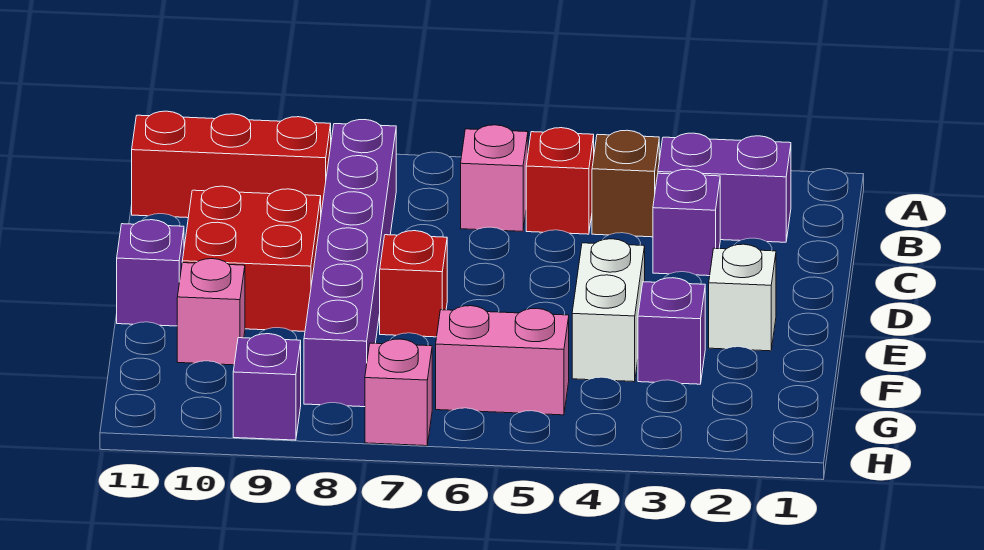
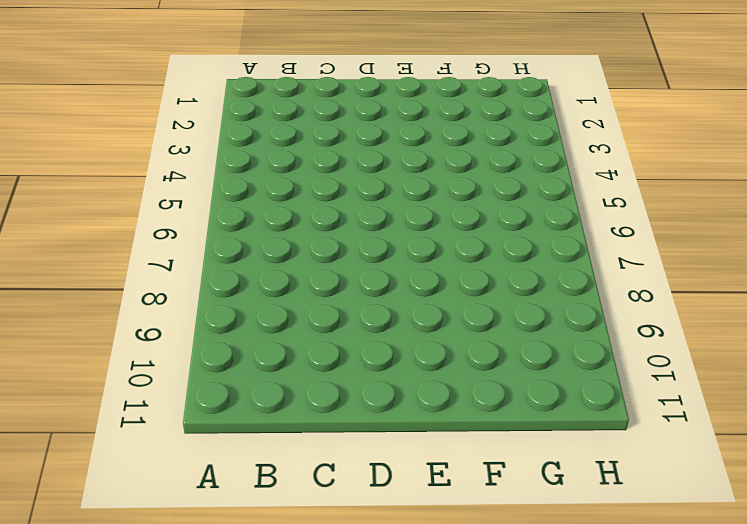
none -> purple brick B2:B3 level 1
none -> brown brick B4 level 1
none -> red brick B5 level 1

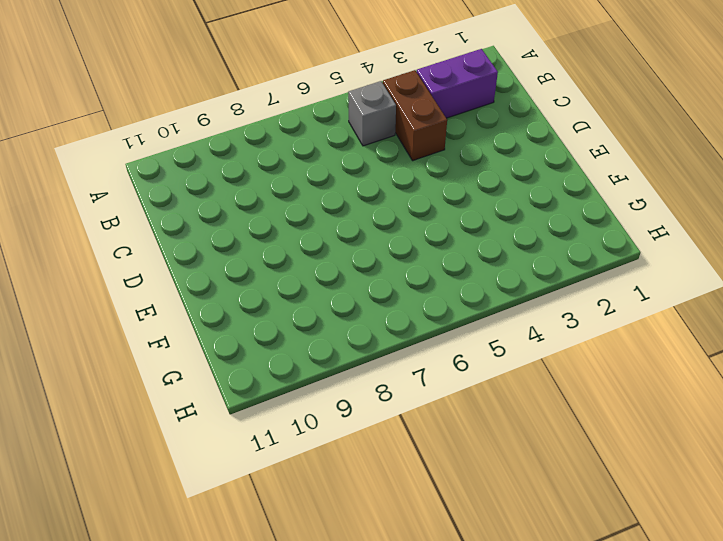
brown brick B4:C4 level 1 -> brown brick B4 level 1
grey brick B5 level 1 -> red brick B5 level 1
none -> pink brick B6 level 1
none -> purple brick B8:G8 level 1
none -> red brick B9:B11 level 1

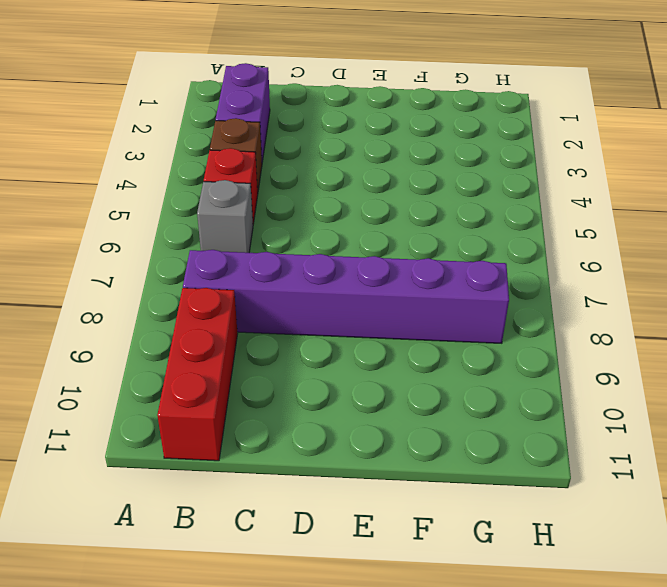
grey brick B6 level 1 -> pink brick B6 level 1
none -> purple brick C3 level 1
none -> red brick D9:E10 level 1
none -> white brick E2 level 1

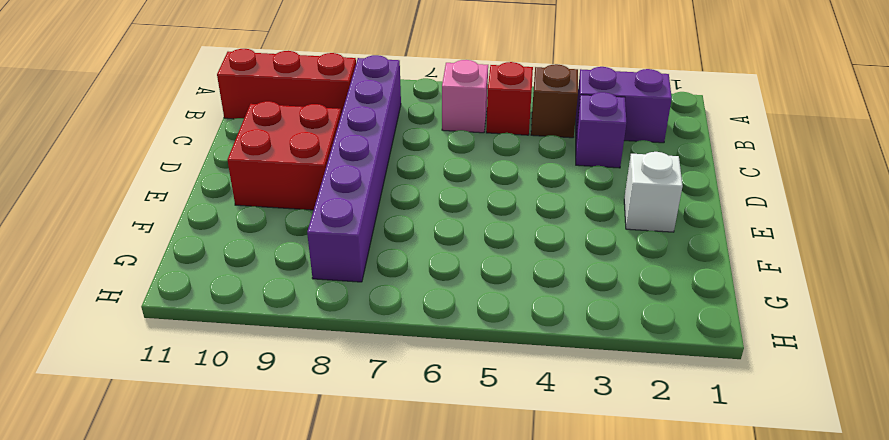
none -> white brick E4:F4 level 1
none -> red brick E7 level 1
none -> purple brick E11 level 1

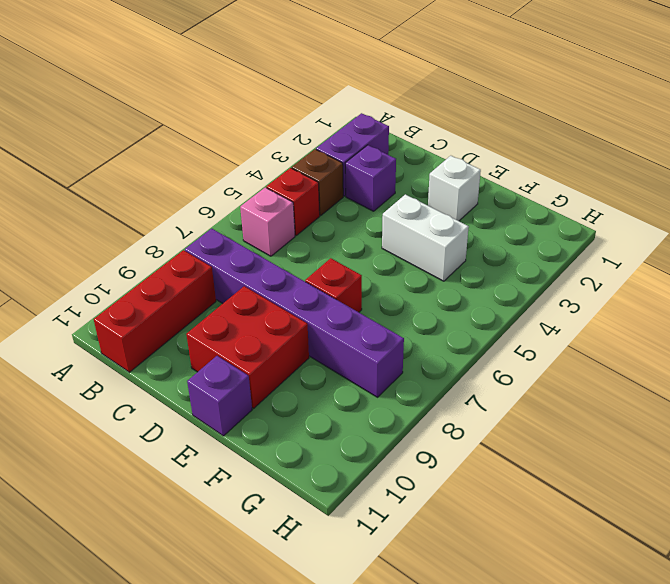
none -> purple brick F3 level 1
none -> pink brick F10 level 1
none -> pink brick G5:G6 level 1

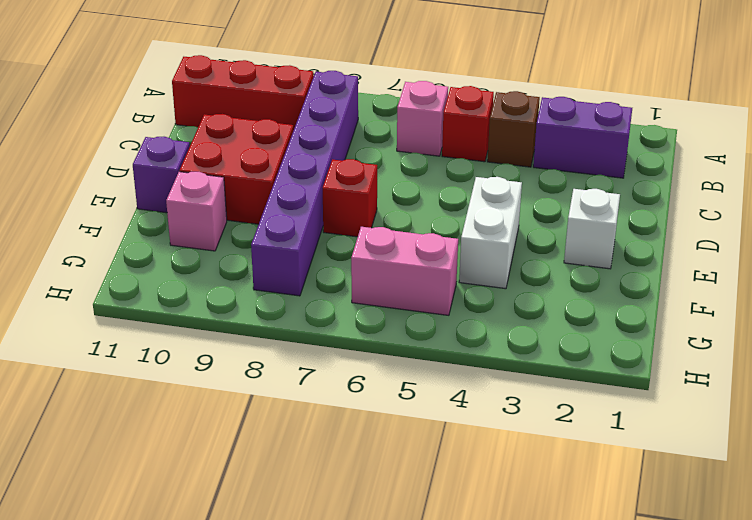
none -> purple brick C3 level 1
none -> purple brick F3 level 1
none -> pink brick H7 level 1

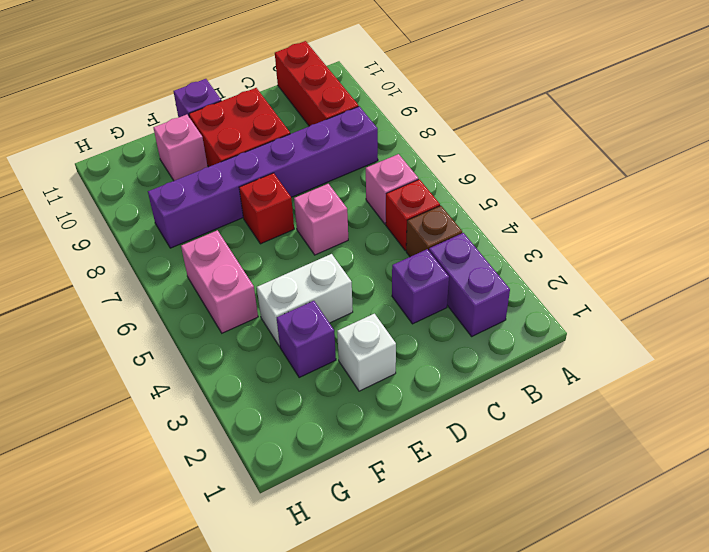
pink brick D6 level 1 -> pink brick H7 level 1
none -> purple brick H9 level 1

